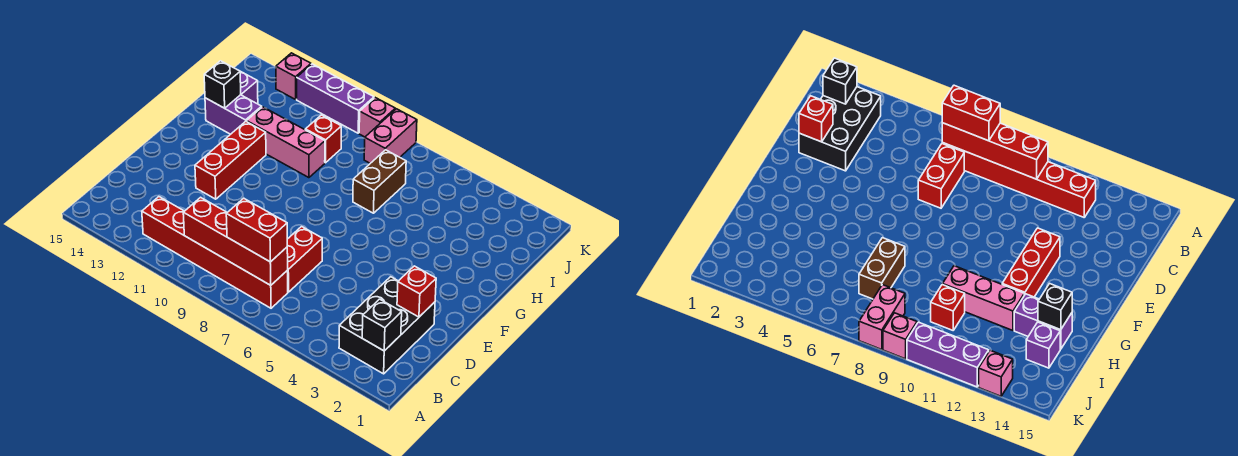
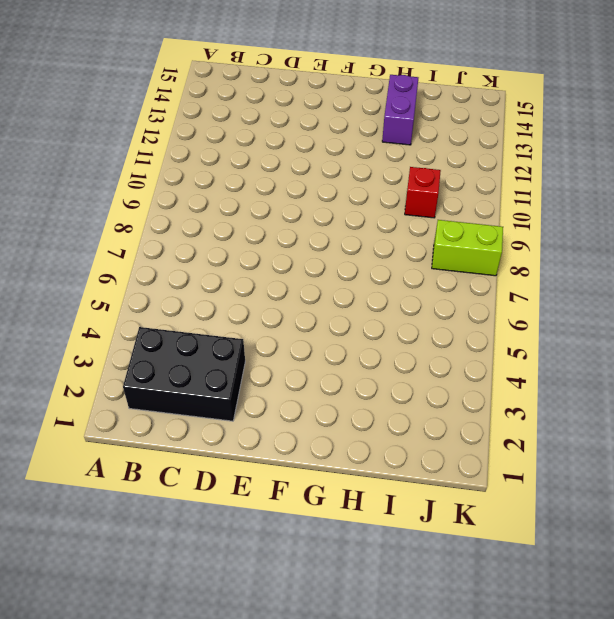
lime brick J8:K8 level 1 -> pink brick J8:K8 level 1
none -> red brick B7:B12 level 1
none -> red brick C7:D7 level 1
none -> red brick E12:G12 level 1

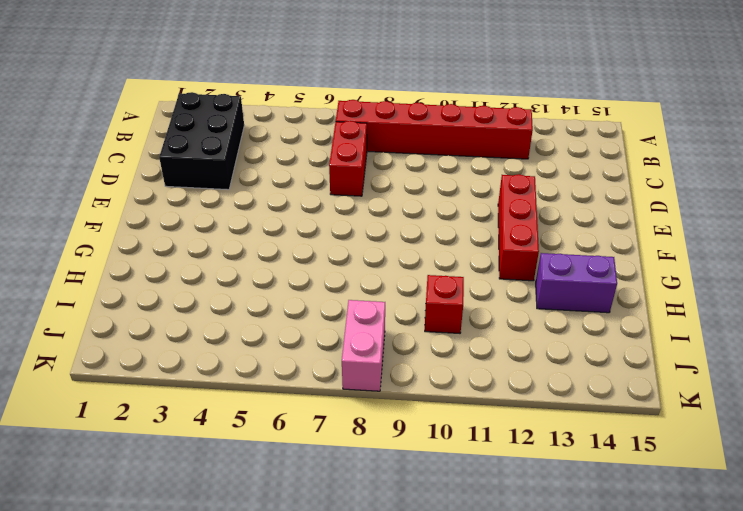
none -> brown brick H7:I7 level 1
none -> pink brick H10:H12 level 1
none -> purple brick I14 level 1

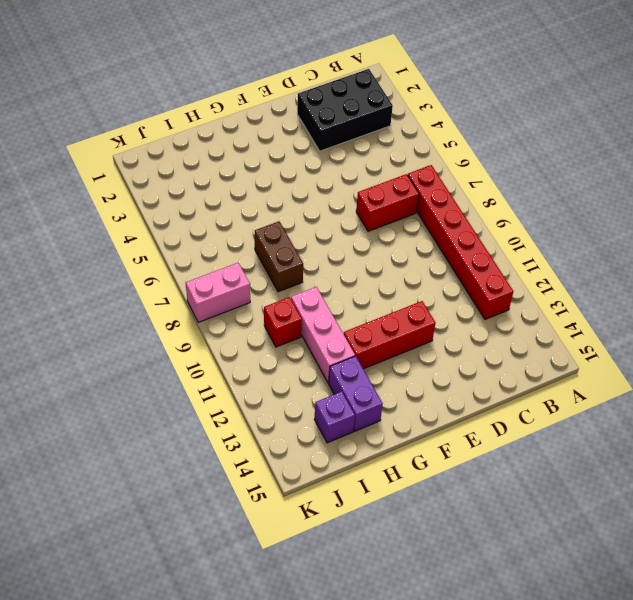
brown brick H7:H8 level 1 -> brown brick H7:I7 level 1
none -> pink brick K9 level 1
none -> purple brick K10:K12 level 1
none -> pink brick K13 level 1

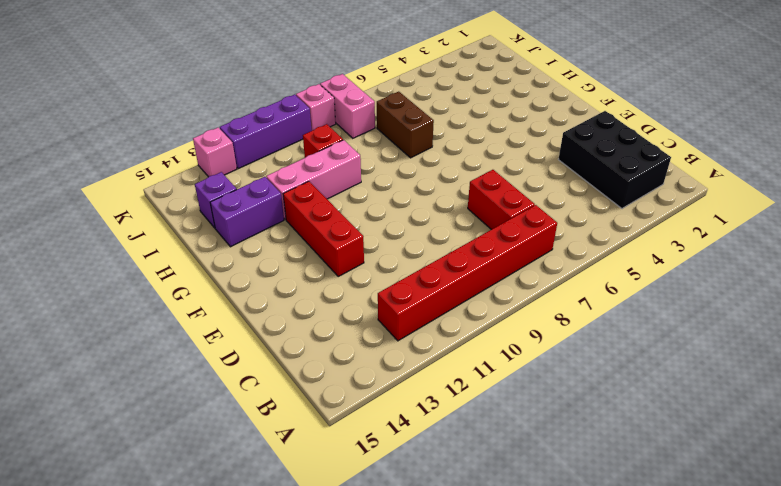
none -> black brick B2 level 2
none -> red brick B7:B10 level 2
none -> red brick D2 level 2

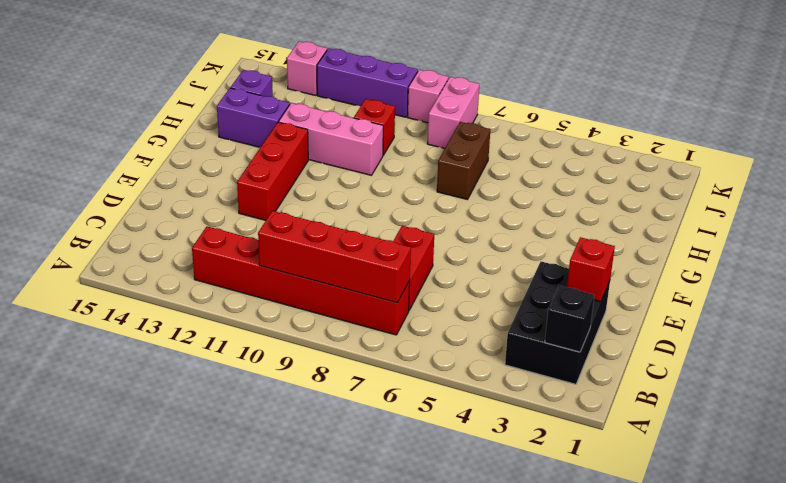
none -> black brick H14 level 2
none -> red brick B7:B8 level 3

